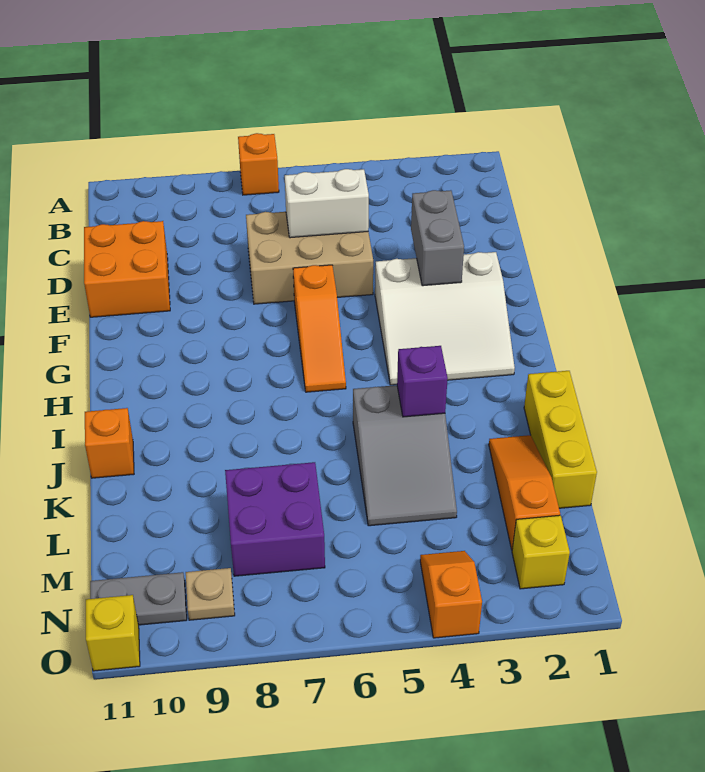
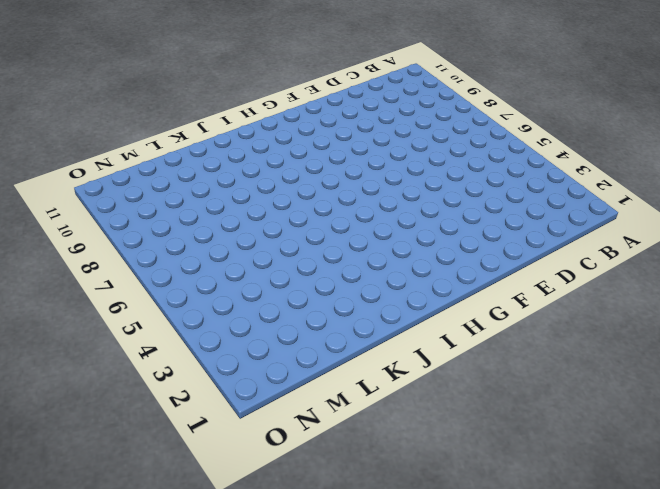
none -> orange brick A7 level 1
none -> tan brick D5:E7 level 1
none -> orange brick D10:E11 level 1

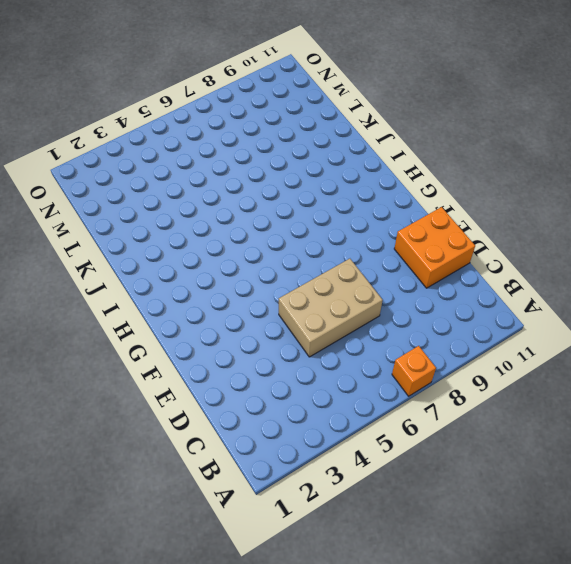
none -> white slope F2:H4 level 1 top F
none -> orange slope F6:H6 level 1 top F
none -> yellow brick J1:L1 level 1

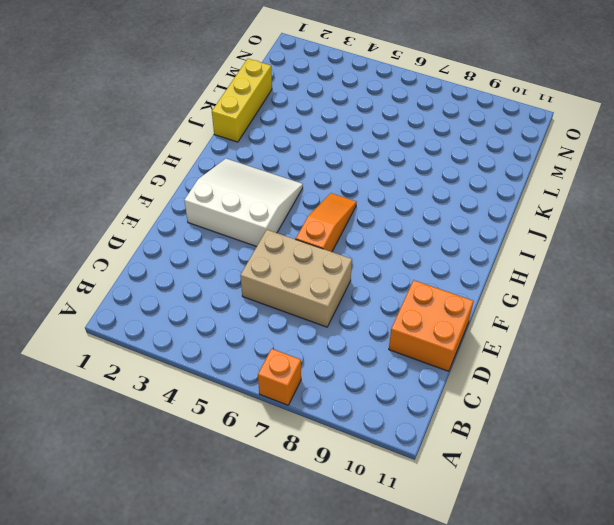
none -> grey slope J4:L5 level 1 top J
none -> orange brick J11 level 1
none -> orange slope K2:M2 level 1 top M

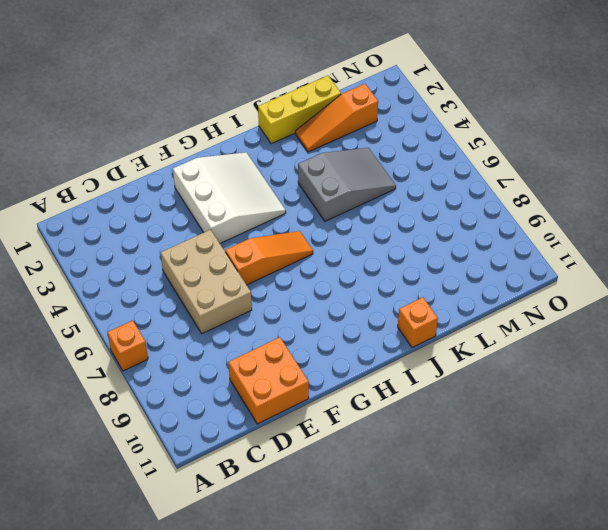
none -> purple brick L7:M8 level 1
none -> yellow brick N2 level 1
none -> orange slope N4:O4 level 1 top O

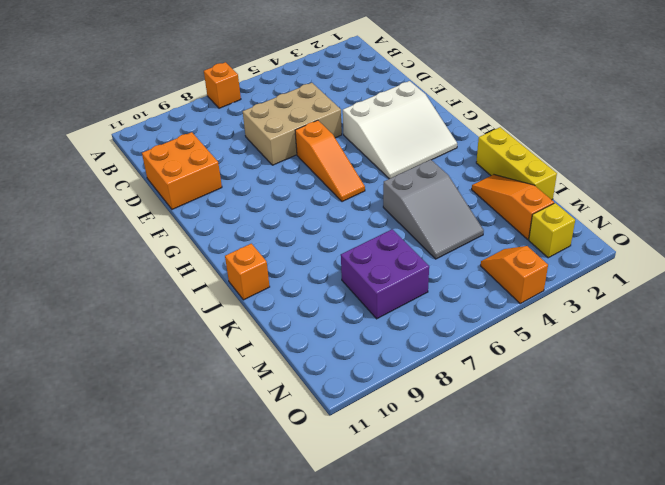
none -> tan plate N9 level 1
none -> grey plate N10:N11 level 1
none -> yellow brick O11 level 1

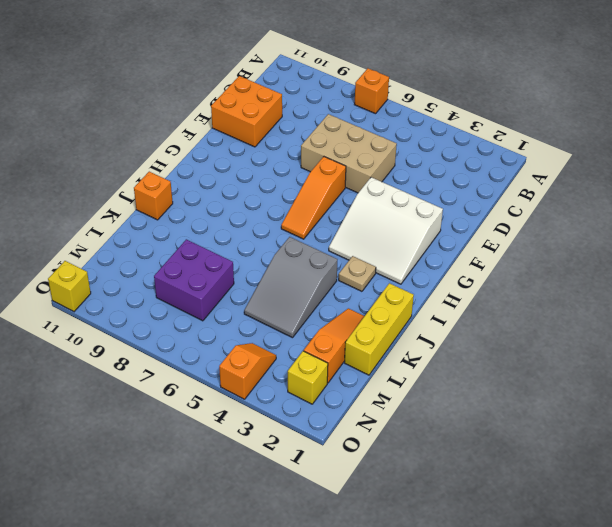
tan plate I3 level 1 -> tan plate N9 level 1
none -> grey plate N10:N11 level 1
none -> white brick D5:D6 level 2
none -> grey brick E3:F3 level 2

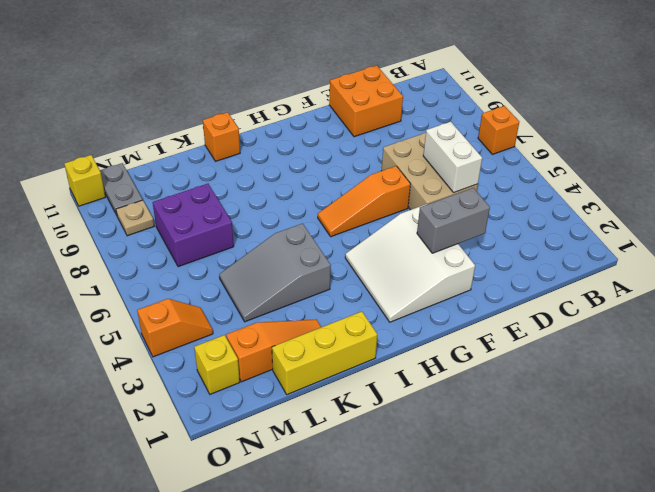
none -> purple brick J4 level 2

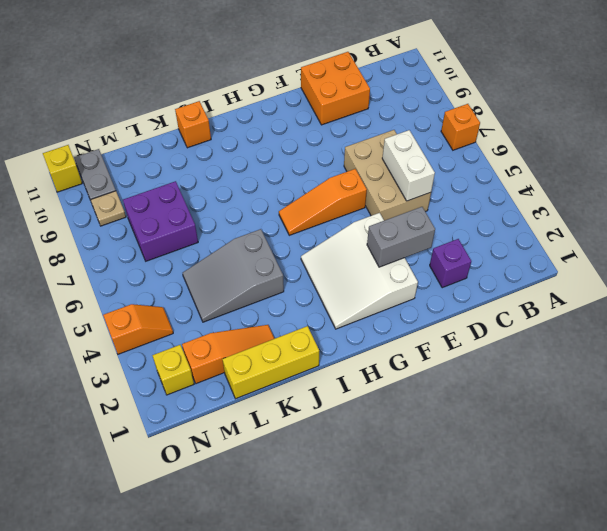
purple brick D2 level 1 -> purple brick J4 level 2

